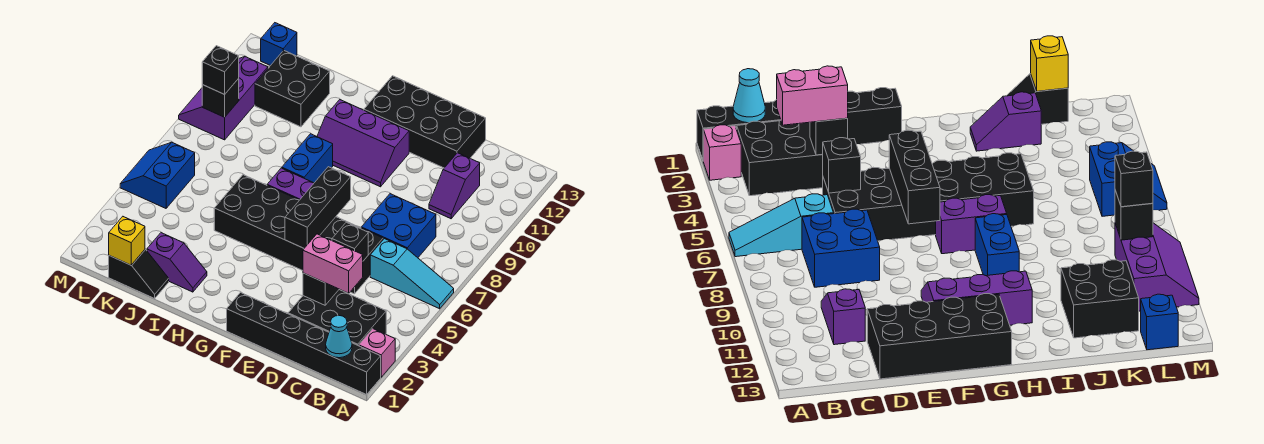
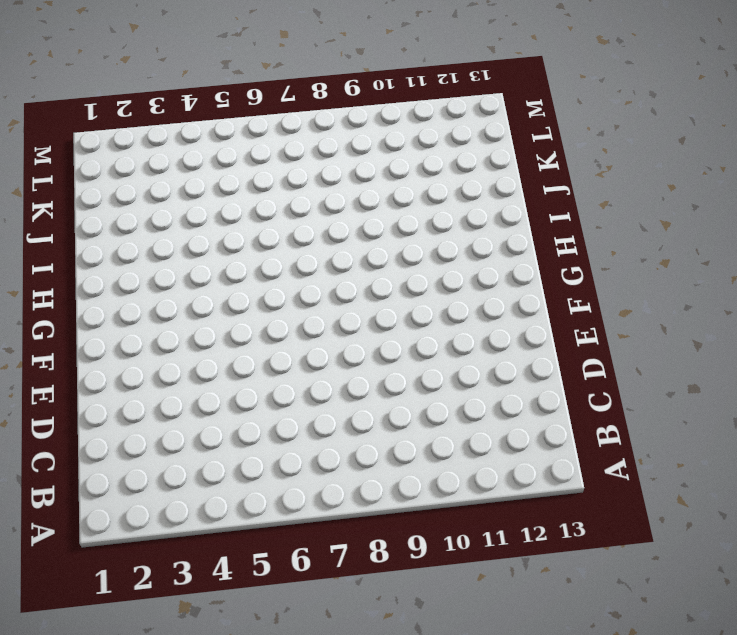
none -> black brick A1:F1 level 1
none -> pink brick A2 level 1
none -> cyan slope A6:C6 level 1 top C

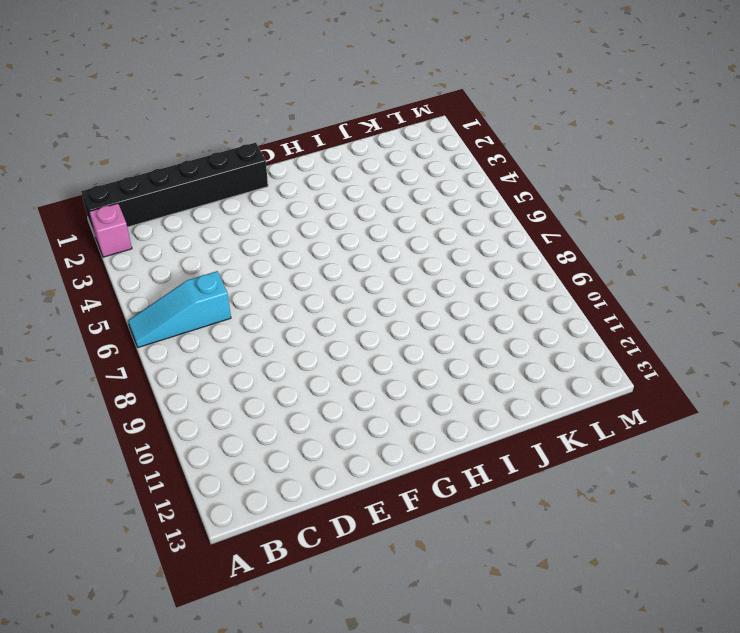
none -> black brick B2:D3 level 1
none -> blue brick C7:D8 level 1
none -> purple slope C10:C11 level 1 top 11

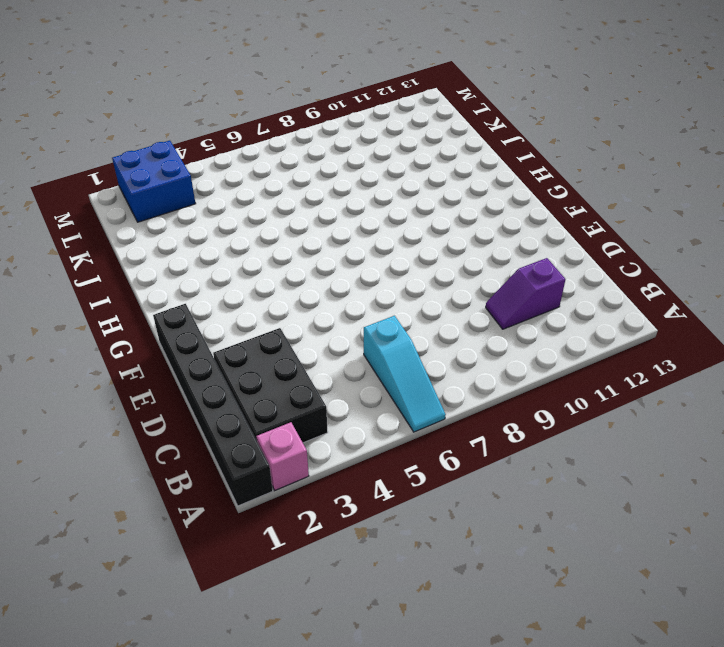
blue brick L2:M3 level 1 -> blue brick C7:D8 level 1
none -> black brick D5:I6 level 1
none -> black brick D12:G13 level 1
none -> purple slope F10:H11 level 1 top 11

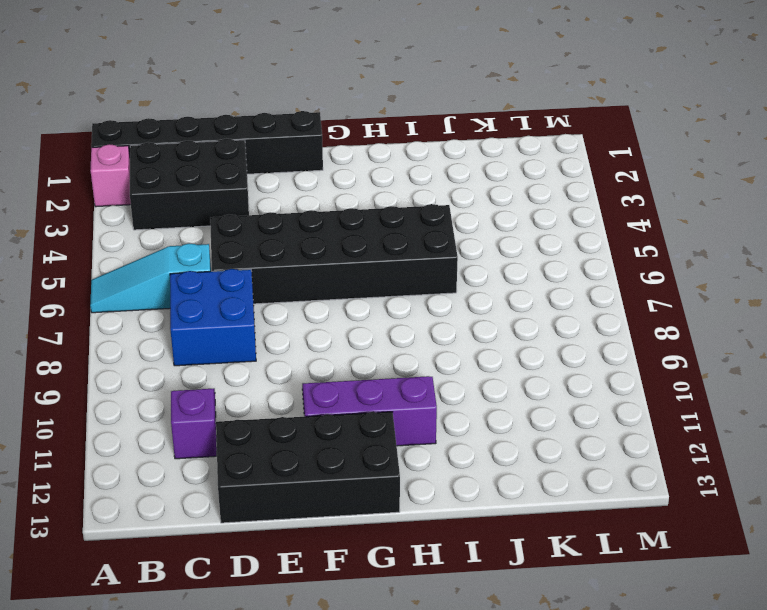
none -> purple brick G7:H7 level 1
none -> blue brick H8:H9 level 1
none -> purple slope I2:J2 level 1 top J

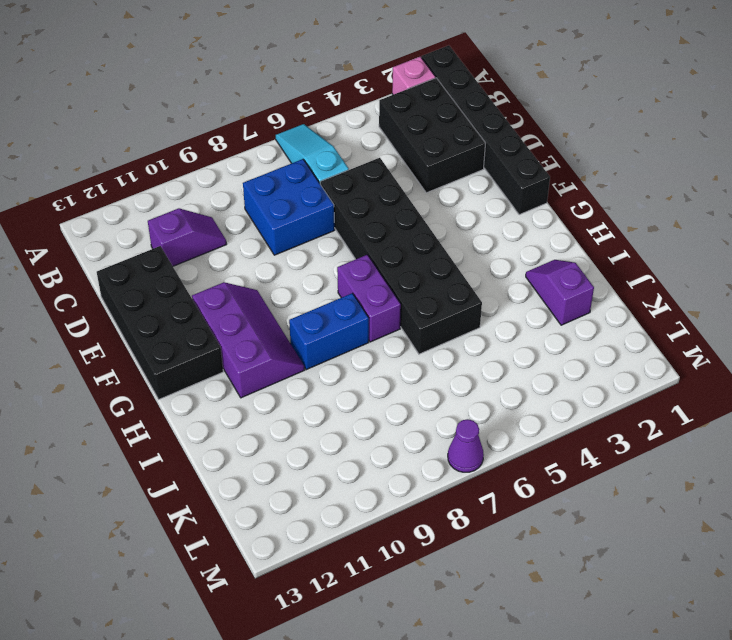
purple cone M7 level 1 -> none
none -> black slope J1:K1 level 1 top K
none -> black brick J11:K12 level 1
none -> blue slope L5:M6 level 1 top L

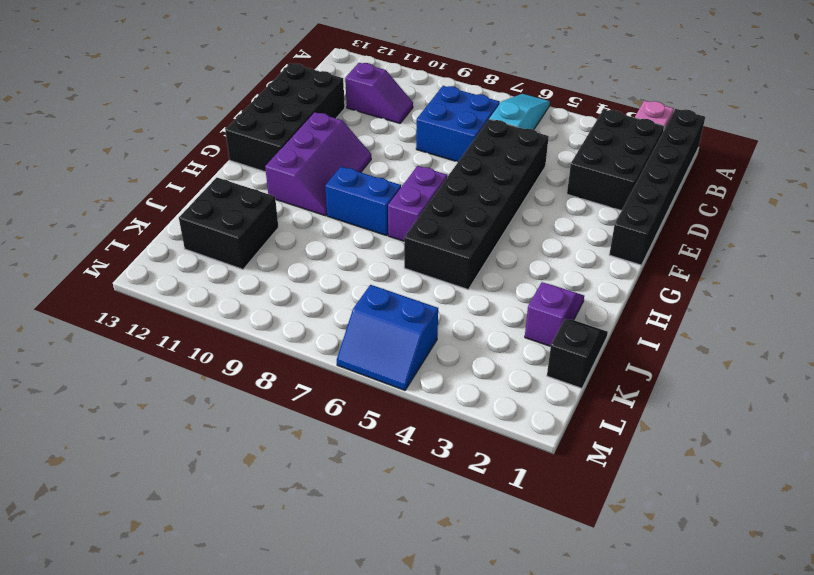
none -> purple slope L9:M11 level 1 top L
none -> blue brick L13 level 1
none -> cyan cone B1 level 2

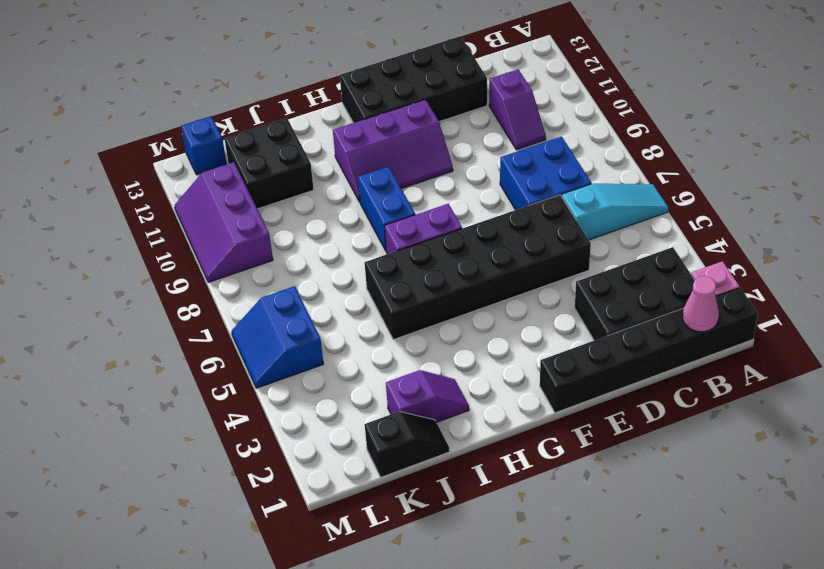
pink cone B1 level 2 -> cyan cone B1 level 2
none -> black brick D3 level 2
none -> black brick D5 level 2
none -> black brick F5:F7 level 2

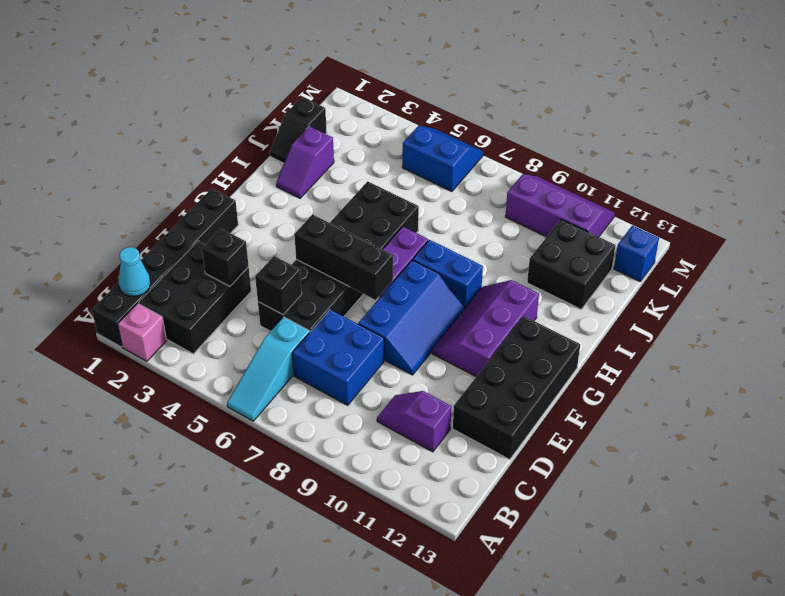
blue slope E8:G9 level 1 top 8 -> none
none -> yellow brick K1 level 2
none -> black brick L9 level 2
none -> pink brick C3:D3 level 3

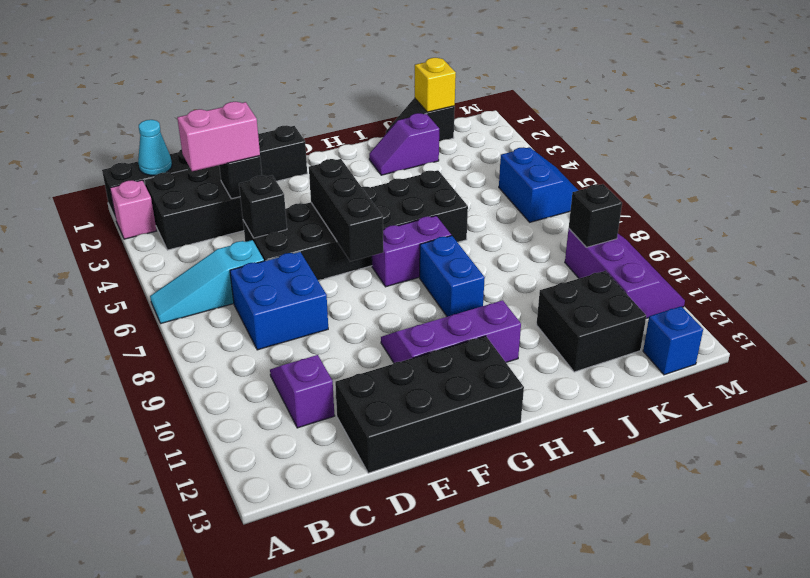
none -> black brick L9 level 3

